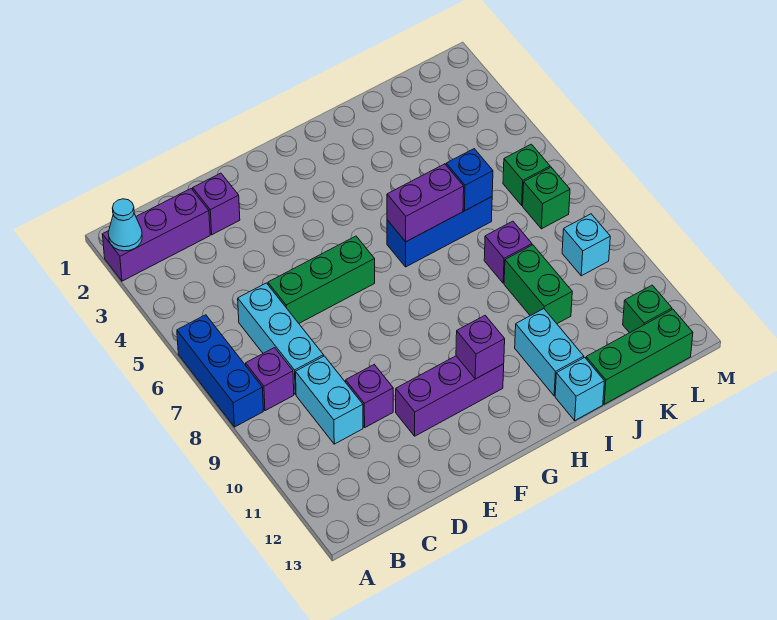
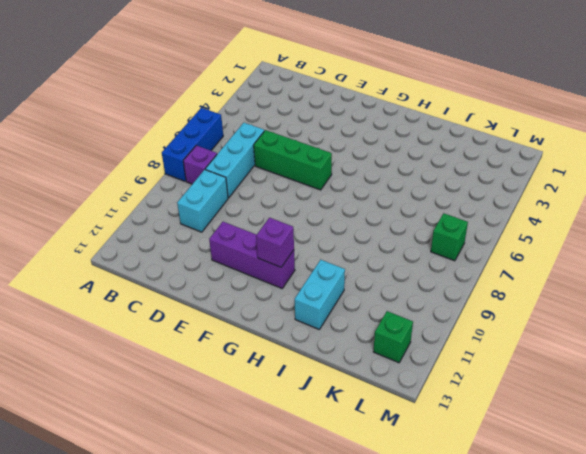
none -> purple brick A2:C2 level 1
none -> purple brick D2 level 1
none -> purple brick D10 level 1

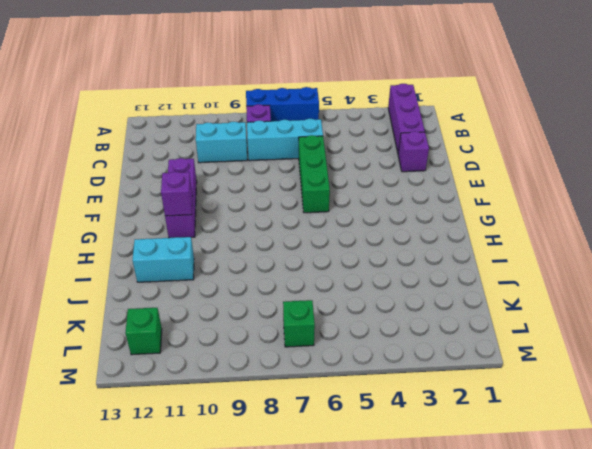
none -> purple brick D10 level 1
none -> blue brick H6:J6 level 1
none -> cyan brick I13 level 1

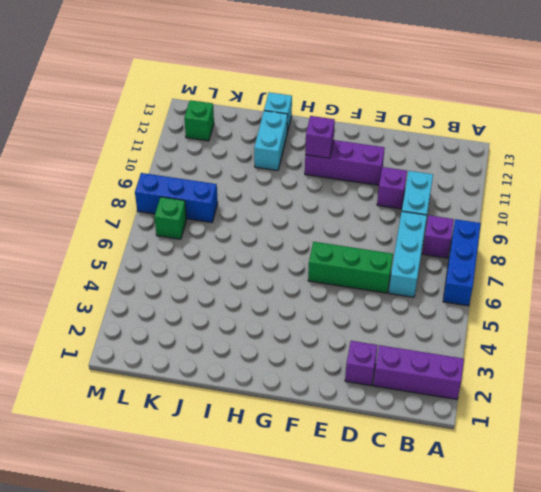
blue brick K8:M8 level 1 -> blue brick H6:J6 level 1
none -> purple brick J8 level 1
none -> green brick J9:J10 level 1
none -> green brick J13:L13 level 1

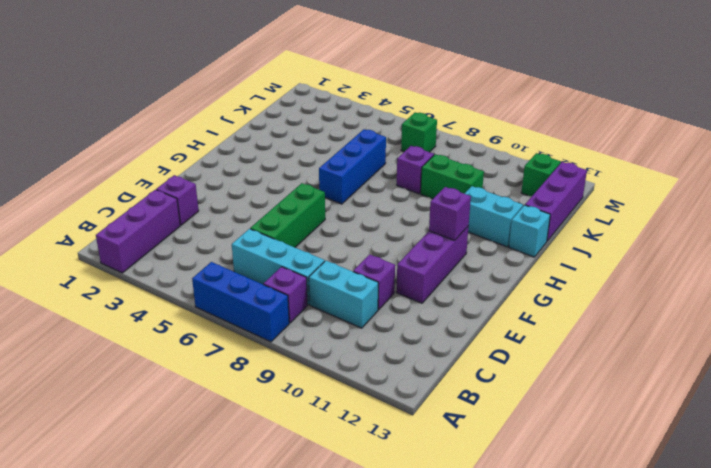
purple brick J13:L13 level 1 -> green brick J13:L13 level 1
none -> green brick L6 level 1
none -> cyan brick L9 level 1
none -> cyan cone A2 level 2

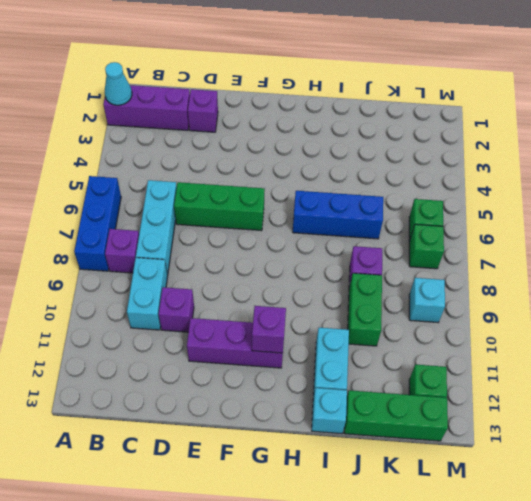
none -> purple brick H6:I6 level 2
none -> blue brick J6 level 2

